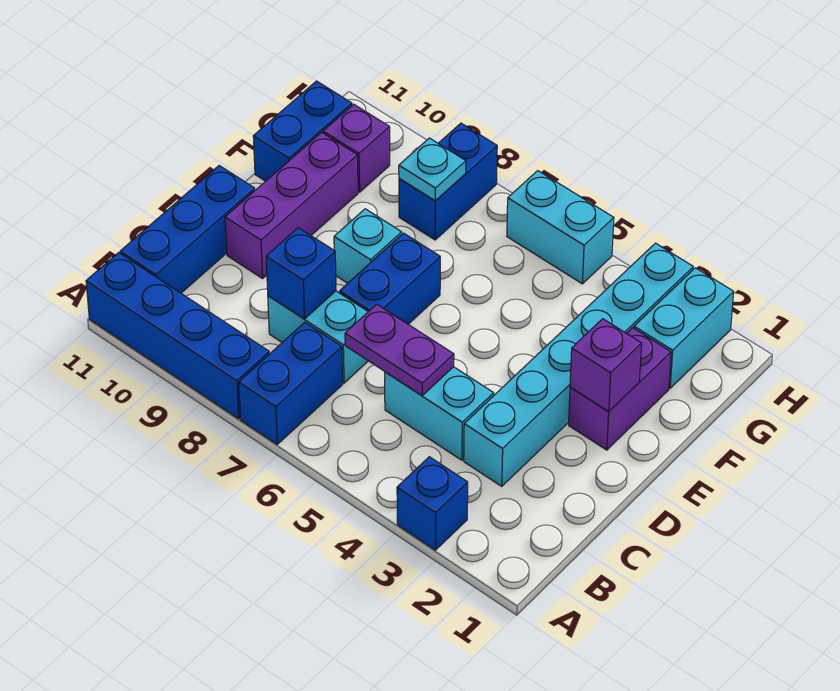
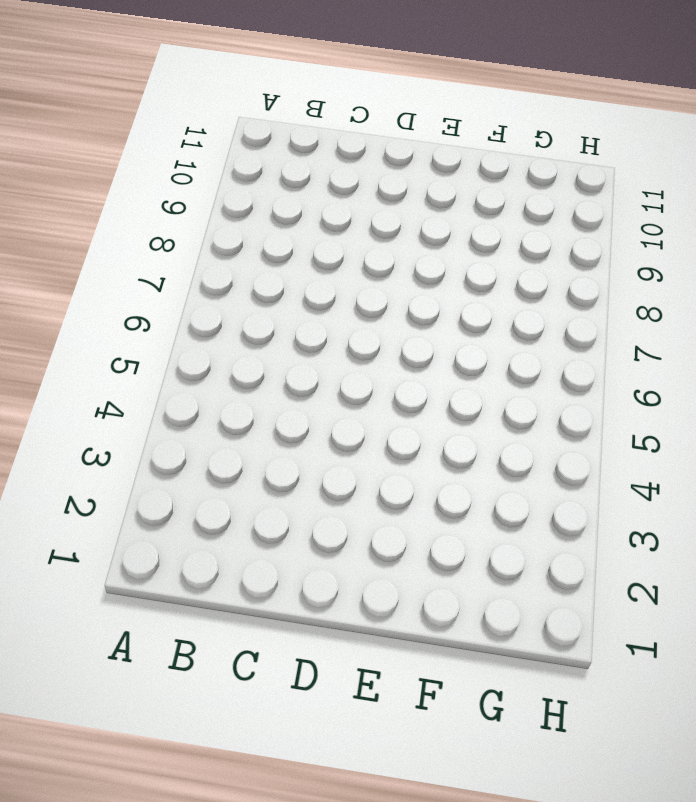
none -> blue brick A3 level 1
none -> blue brick A7:B7 level 1
none -> blue brick A8:A11 level 1

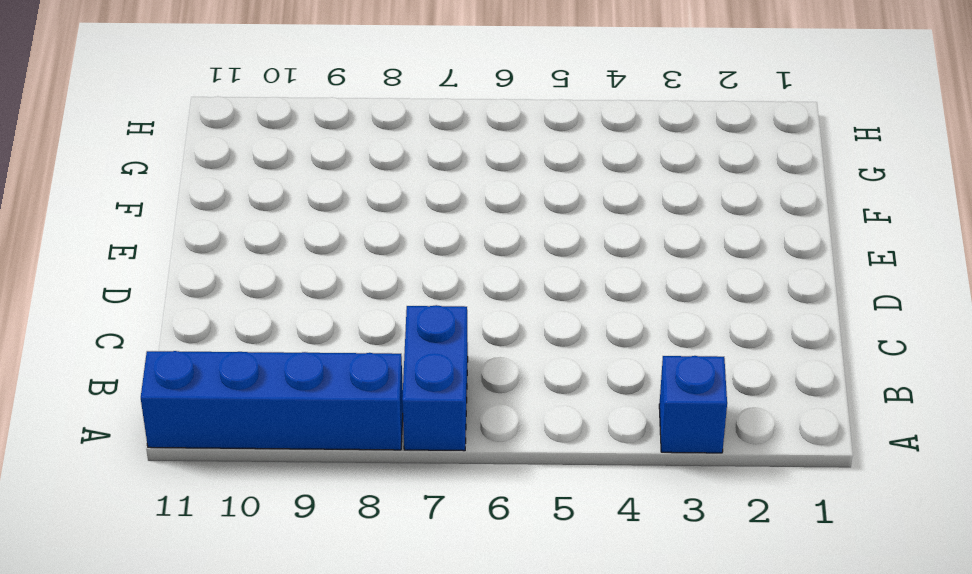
none -> blue brick B11:D11 level 1
none -> cyan brick C3:H3 level 1
none -> cyan brick C4:C5 level 1

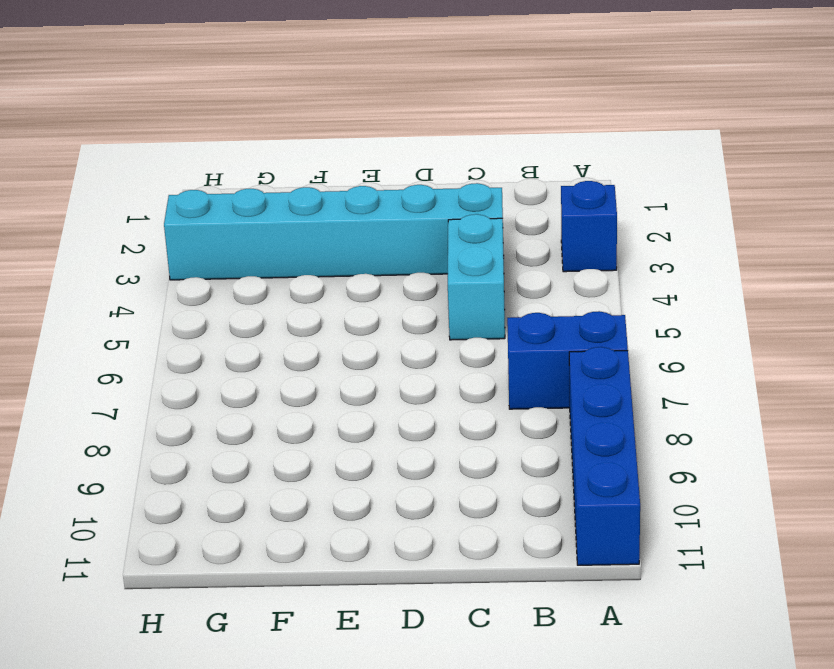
none -> blue brick B11:D11 level 1
none -> cyan brick C7:C8 level 1
none -> blue brick D7:E7 level 1

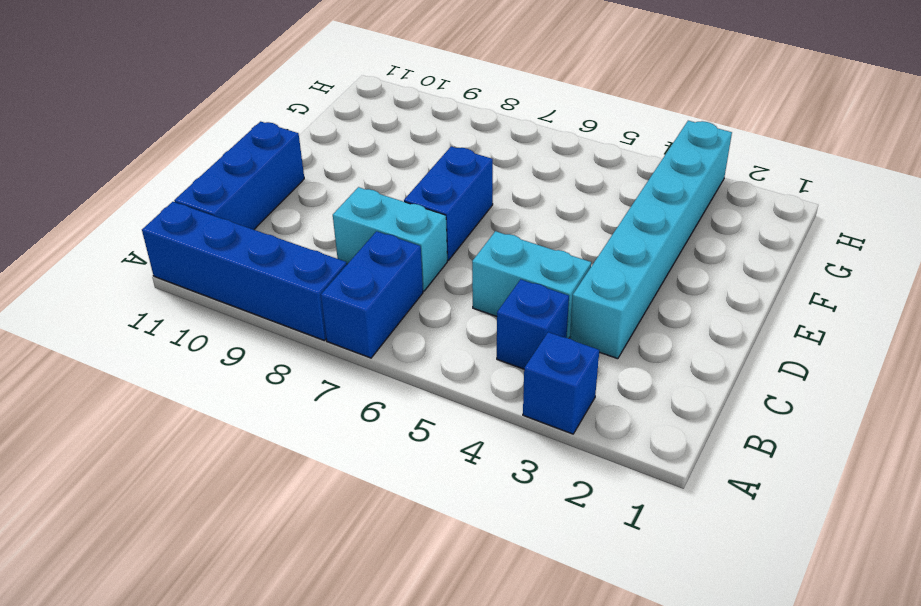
blue brick B4 level 1 -> blue brick C8 level 2
none -> purple brick D10:F10 level 1
none -> purple brick E2:F2 level 1
none -> cyan brick E8 level 1

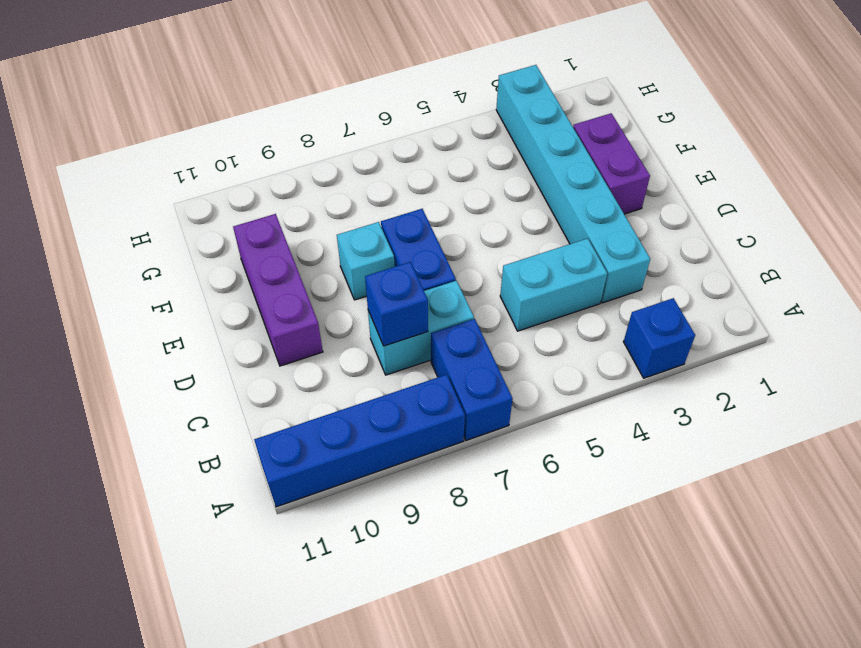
none -> blue brick B11:D11 level 1
none -> blue brick F11:G11 level 1
none -> cyan brick G2:H2 level 1

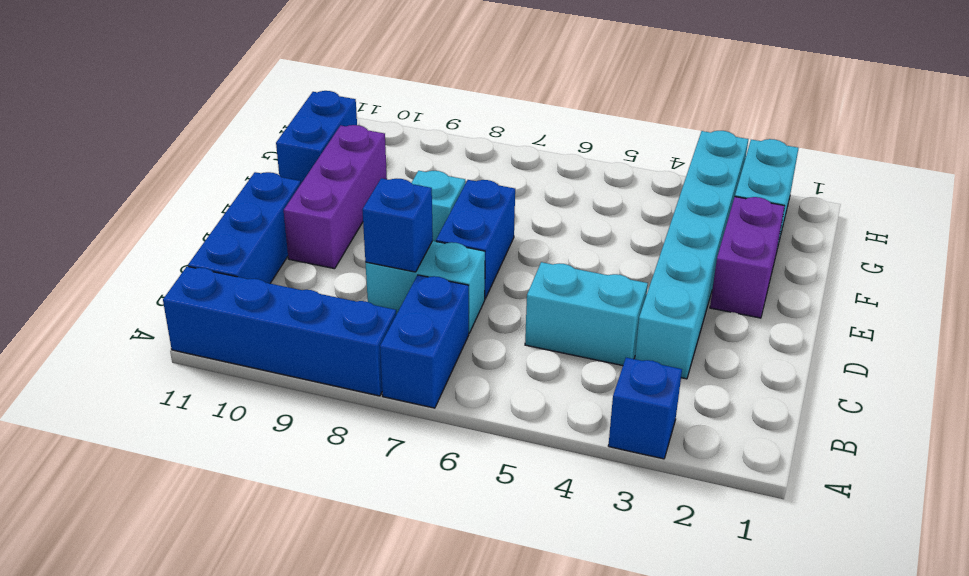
none -> blue brick G8:H8 level 1
none -> purple brick G10 level 1
none -> cyan brick H5:H6 level 1

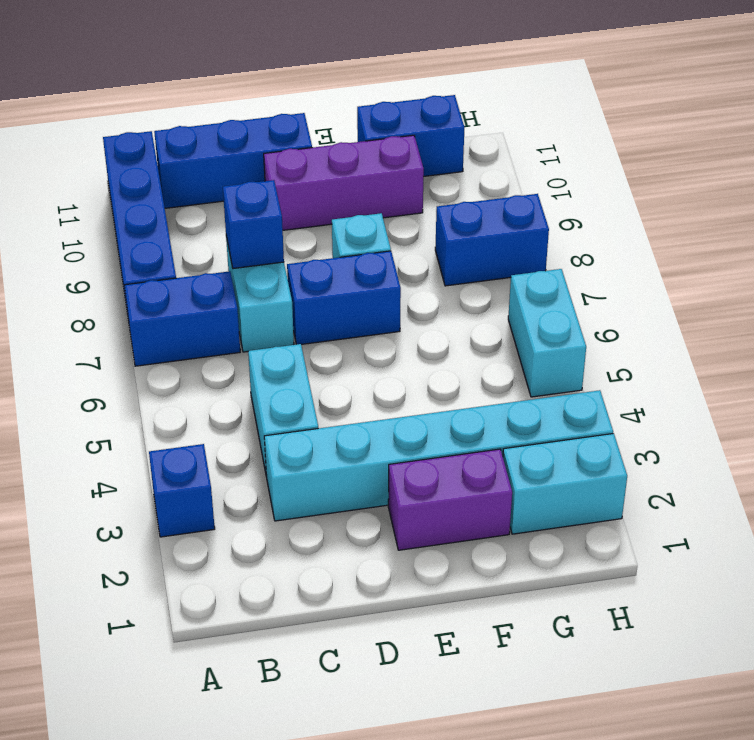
none -> purple brick G10 level 1
none -> purple plate C5:C6 level 2
none -> purple brick E2 level 2

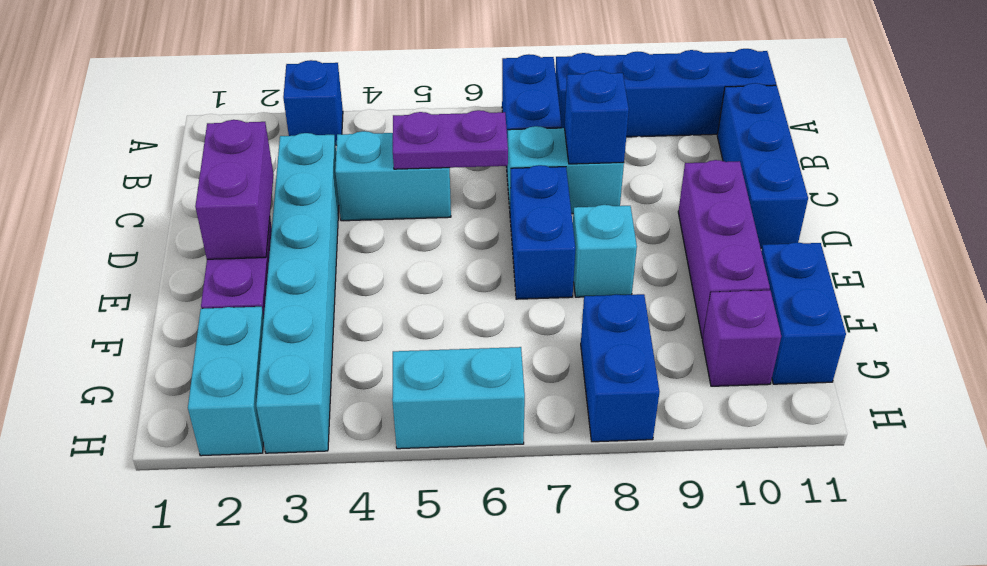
purple brick D2:E2 level 2 -> purple brick E2 level 2
none -> cyan plate G8 level 2

